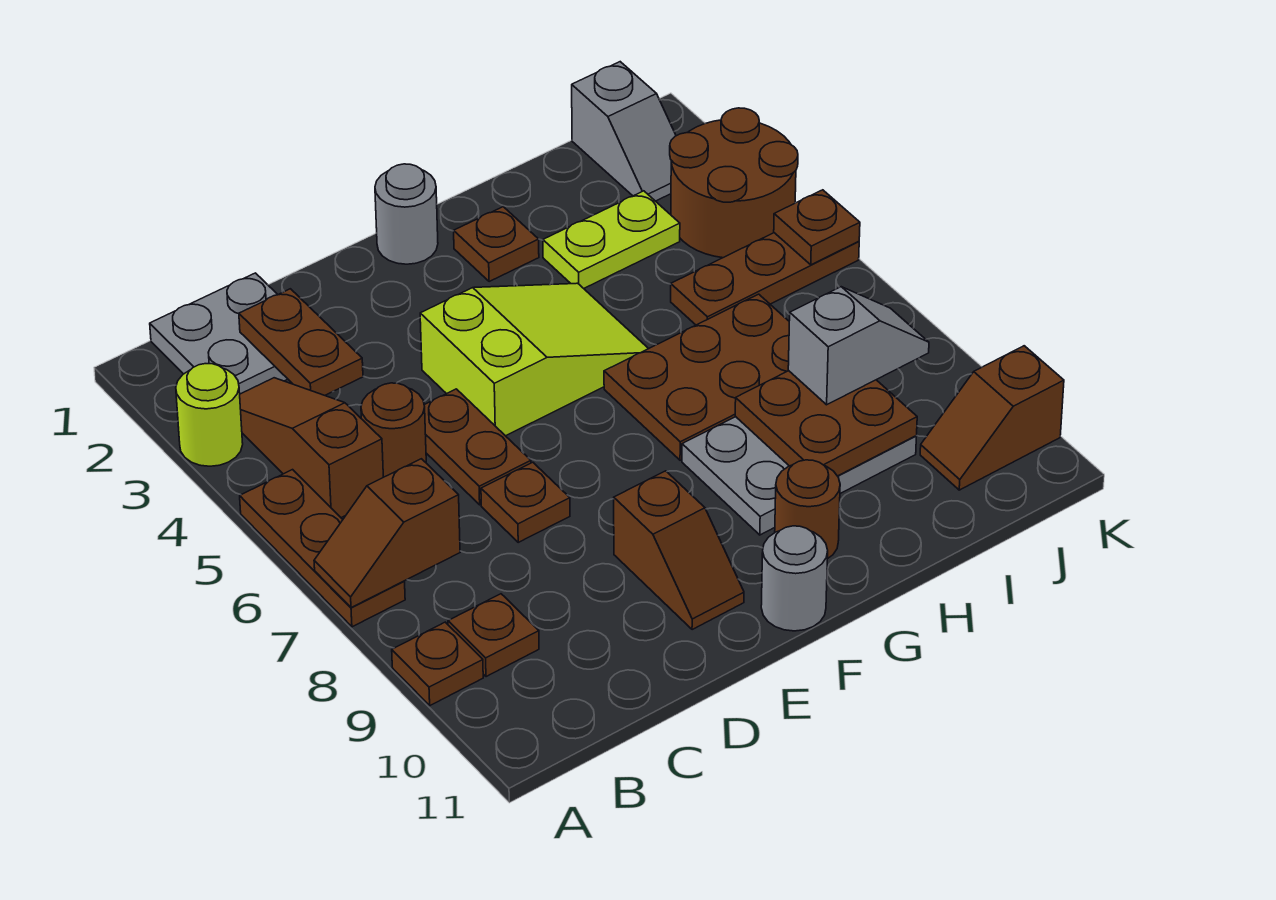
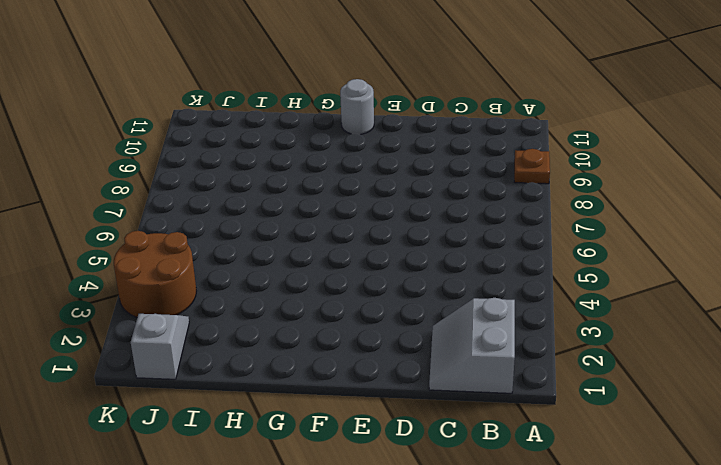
grey slope B1:C2 level 1 top B -> grey plate B1:C2 level 1
none -> lime round brick A3 level 1
none -> brown plate A5:A7 level 1
none -> brown slope B3:B5 level 1 top 5

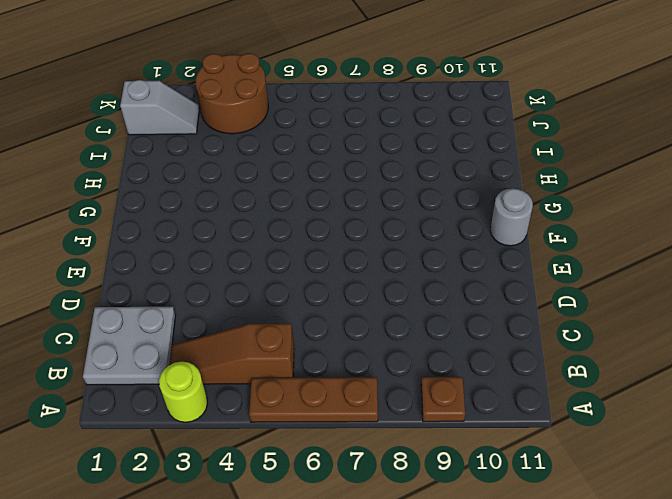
none -> brown plate B9 level 1
none -> brown round brick C5 level 1
none -> brown plate D5:D6 level 1

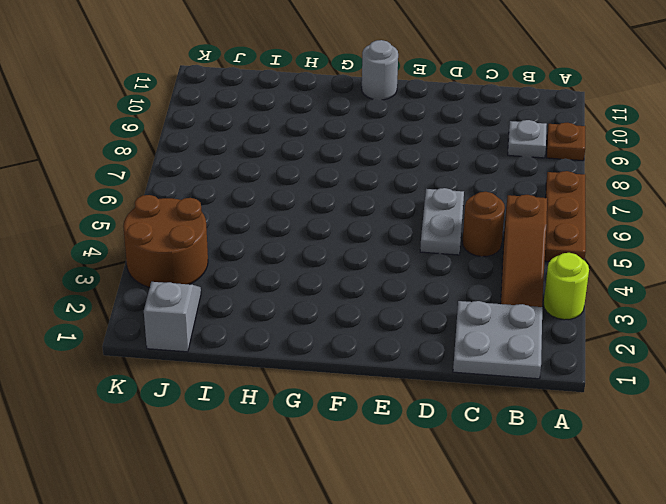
grey plate B9 level 1 -> brown plate B9 level 1
grey plate D5:D6 level 1 -> brown plate D5:D6 level 1
none -> brown plate D7 level 1
none -> lime slope E4:G5 level 1 top E
none -> brown slope E9:E10 level 1 top 9

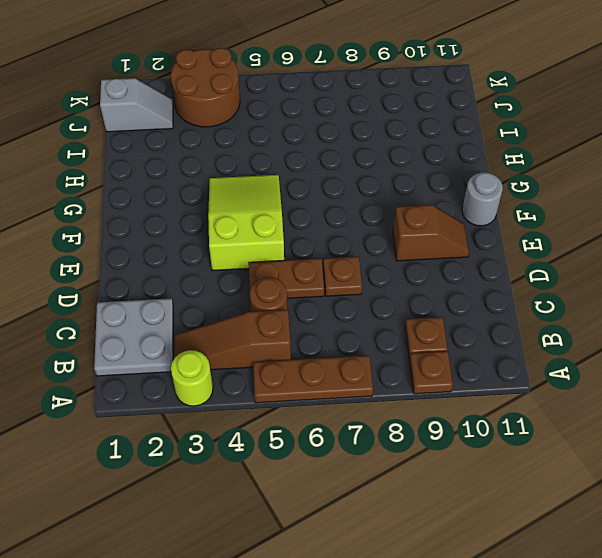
none -> grey round brick F1 level 1
none -> brown plate G2 level 1
none -> brown plate G6:I7 level 1

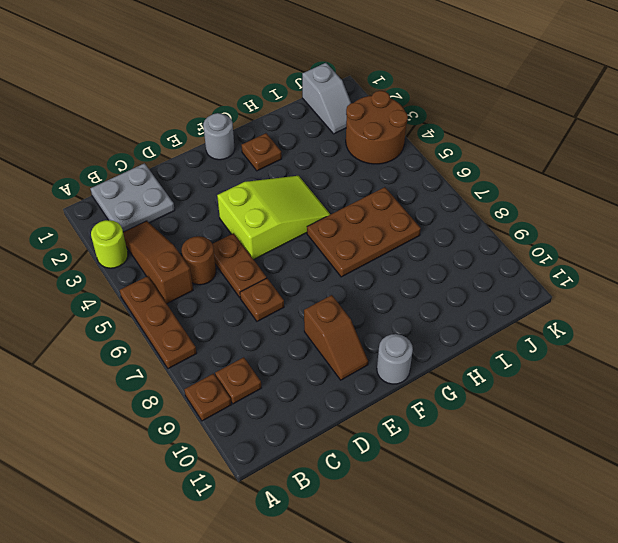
none -> grey plate G8:I9 level 1
none -> brown round brick G10 level 1
none -> lime plate H3:I3 level 1

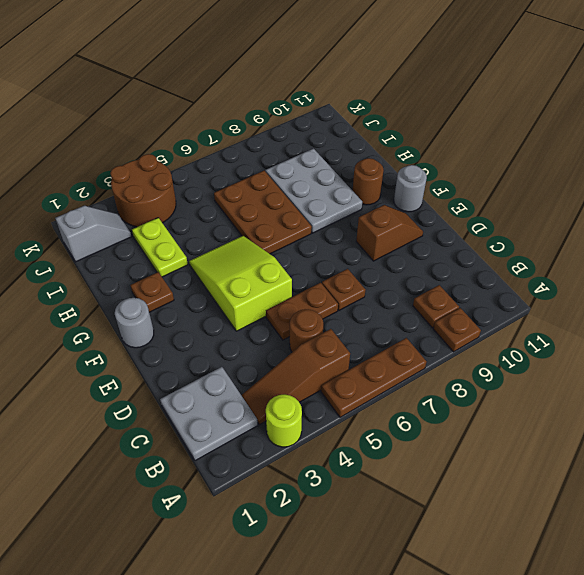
none -> brown plate I5:K5 level 1
none -> brown slope J10:K10 level 1 top K
none -> brown slope A7:B7 level 2 top B

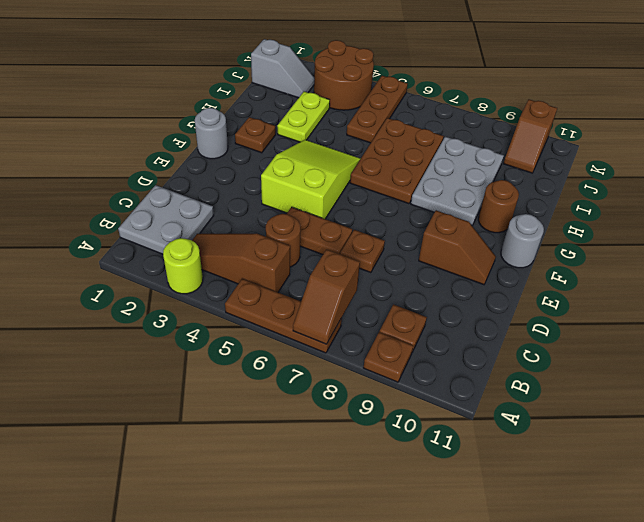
none -> brown plate C2:C3 level 2
none -> brown plate H8:I9 level 2
none -> brown plate K5 level 2

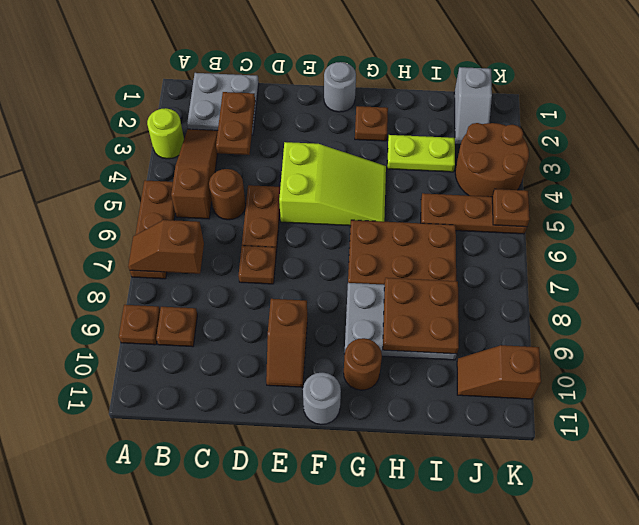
none -> grey slope I8:J8 level 3 top I

